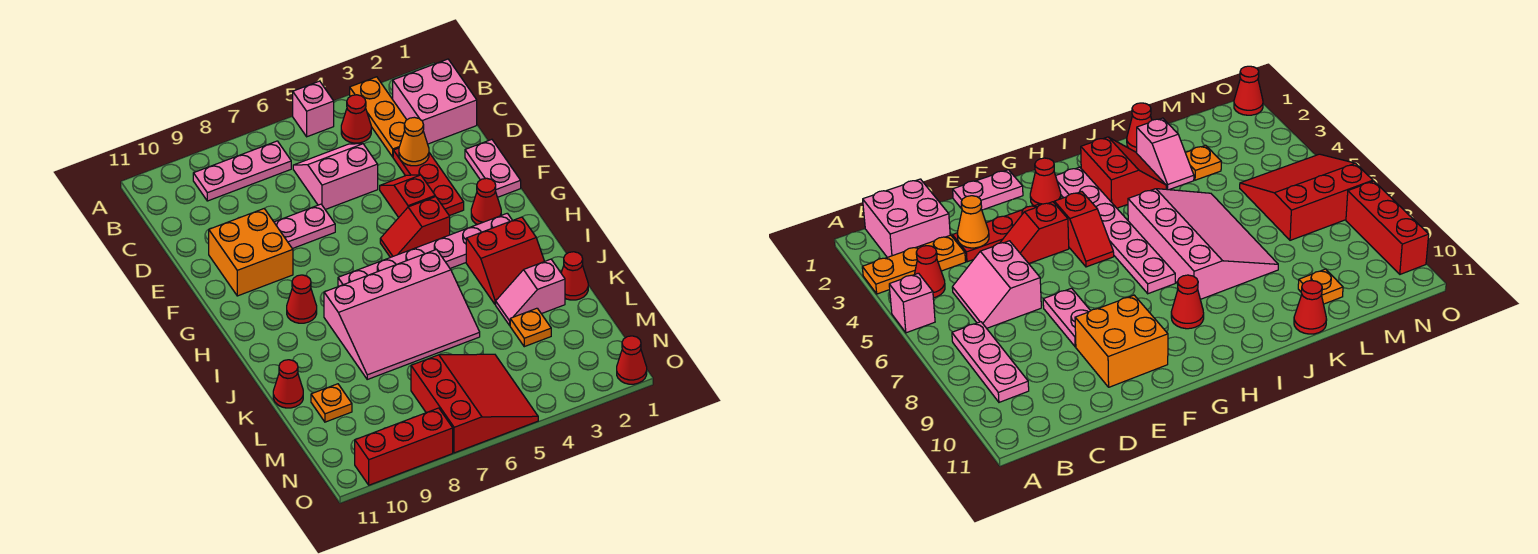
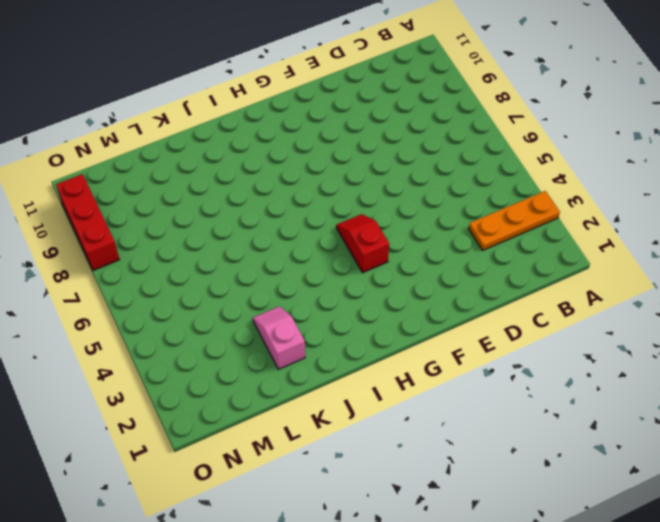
none -> pink brick A5 level 1
none -> pink brick B1:C2 level 1
none -> red cone B4 level 1

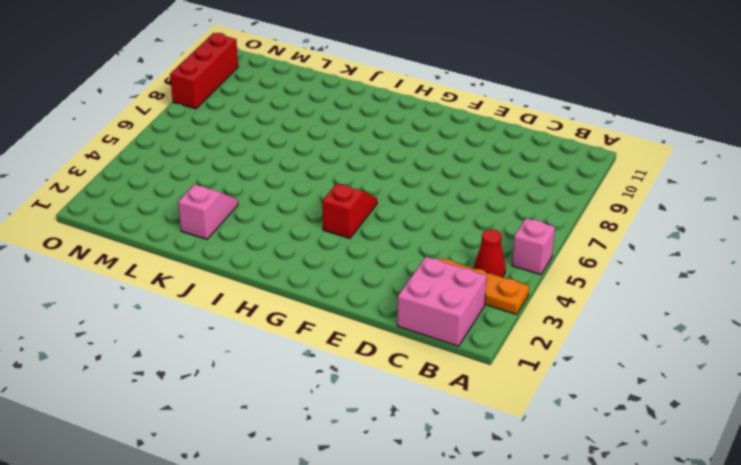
none -> pink plate B7:B9 level 1
none -> pink slope C5:D6 level 1 top D
none -> red plate D3:F3 level 1

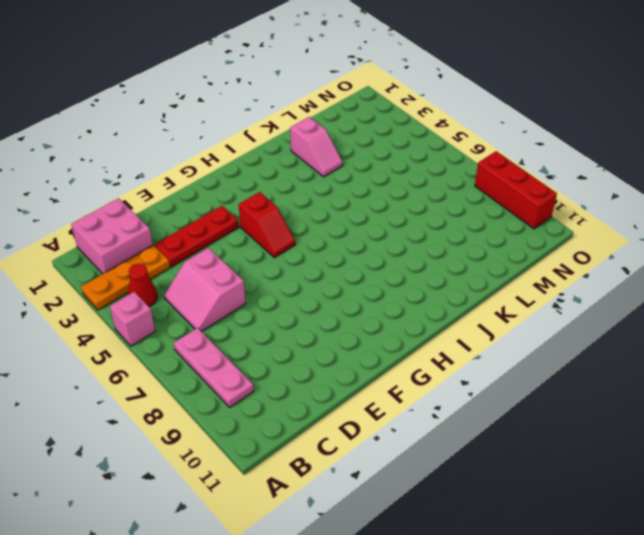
none -> pink plate E1:F1 level 1
none -> red slope E4:F4 level 1 top F
none -> pink plate E7:E8 level 1

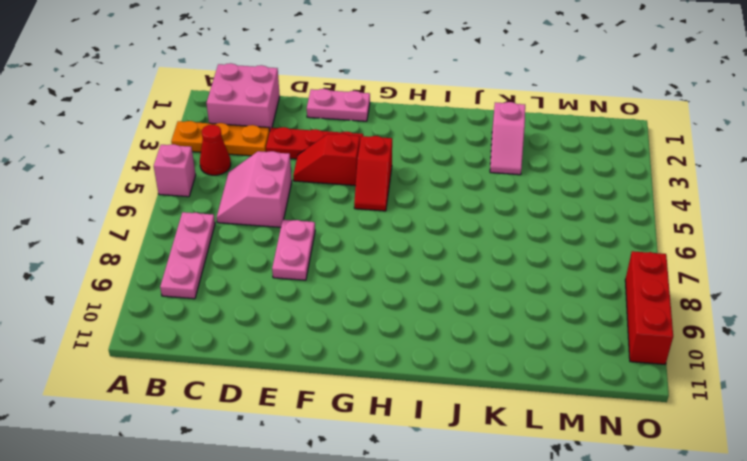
none -> orange brick E9:F10 level 1
none -> red cone G2 level 1
none -> pink plate H2:H7 level 1

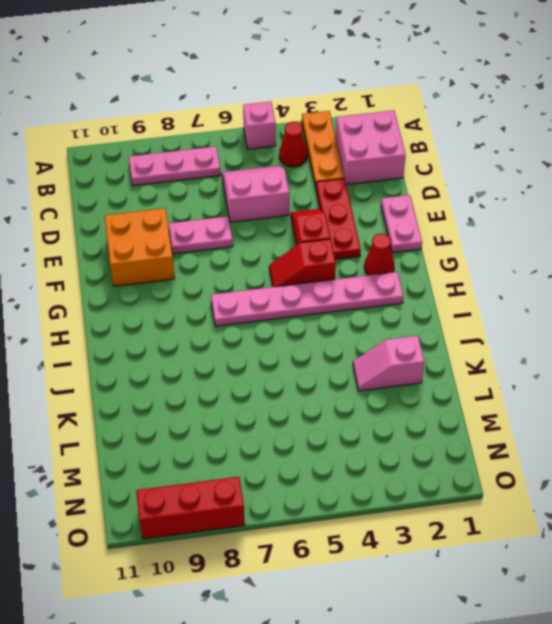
none -> red cone H9 level 1
none -> red slope I2:J3 level 1 top I
none -> pink slope I5:K8 level 1 top I

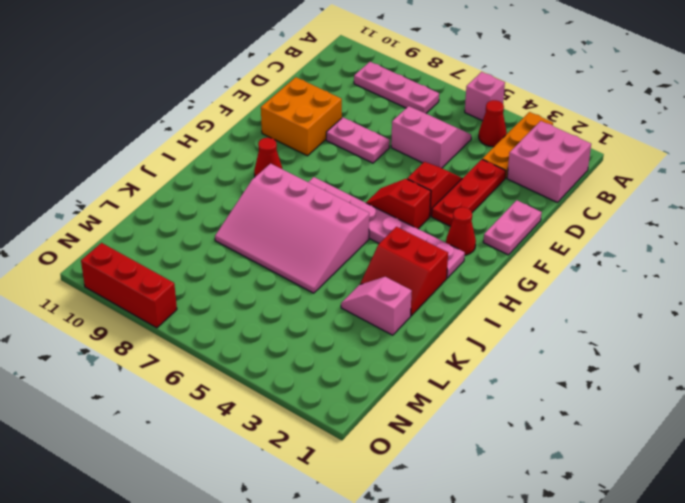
none -> red cone K1 level 1
none -> red cone K11 level 1
none -> orange plate L3 level 1

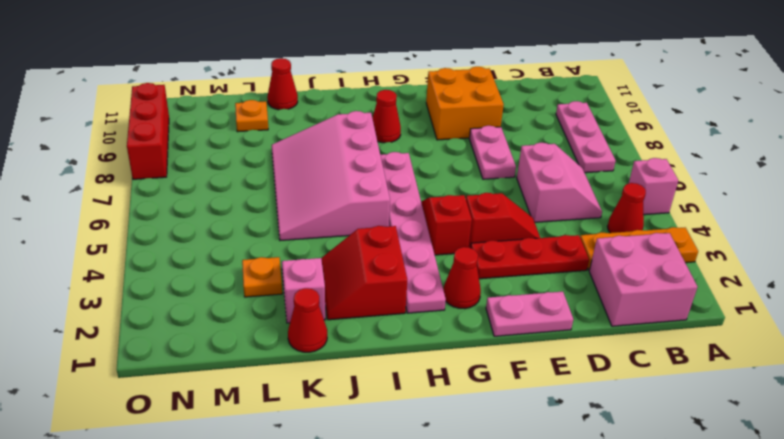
none -> red slope M5:O7 level 1 top 7
none -> red cone O1 level 1
none -> orange cone D3 level 2

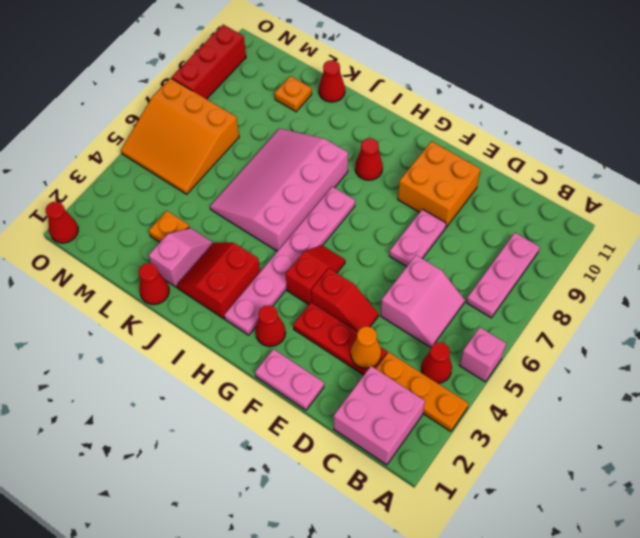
orange slope M5:O7 level 1 top 7 -> red slope M5:O7 level 1 top 7

